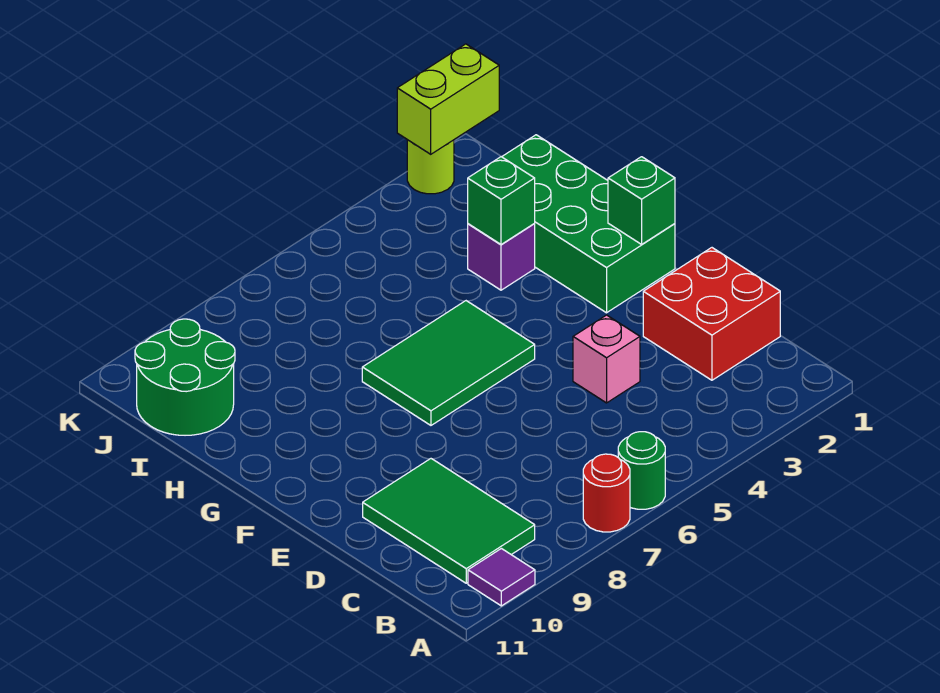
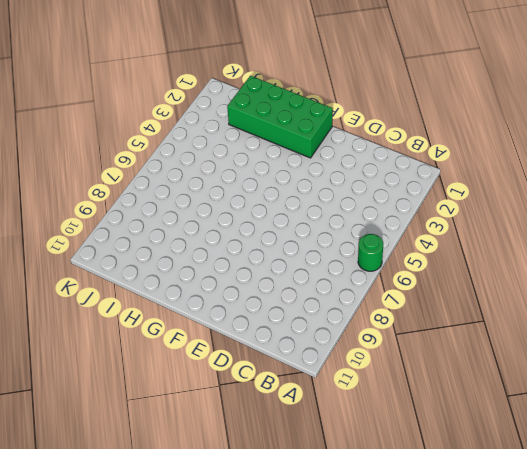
none -> red round brick A7 level 1
none -> purple tile A10 level 1
none -> green tile B9:D10 level 1

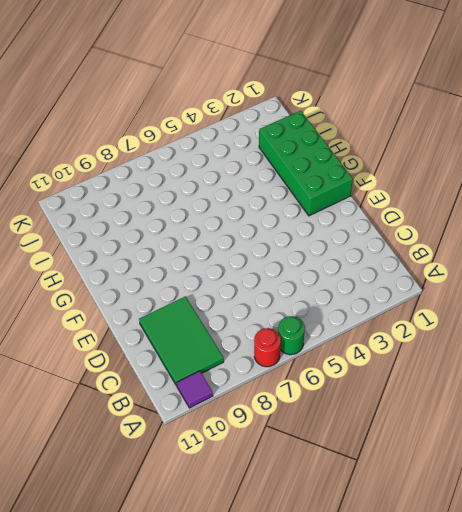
none -> red brick C1:D2 level 1
none -> pink brick D4 level 1
none -> green tile F5:G7 level 1

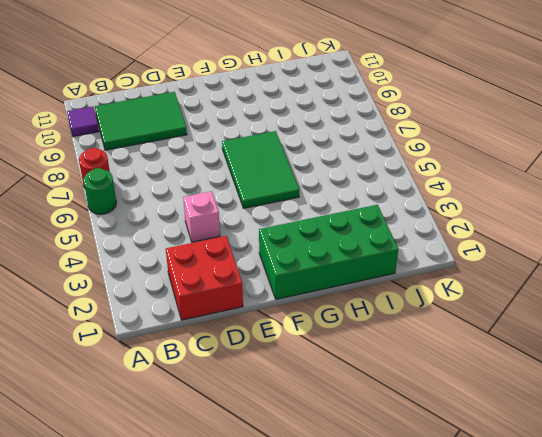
none -> purple brick H3 level 1
none -> green round brick I10:J11 level 1
none -> lime round brick K2 level 1

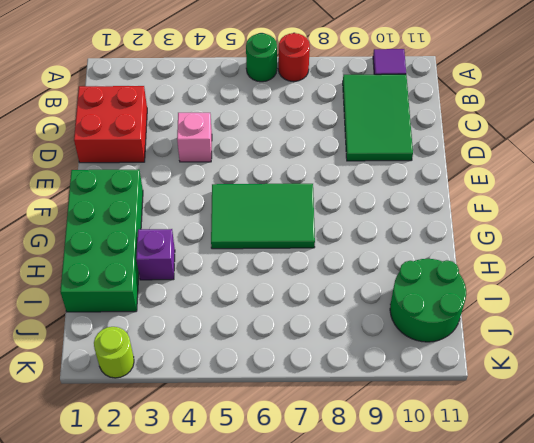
none -> green brick F1 level 2
none -> green brick H3 level 2
none -> lime brick K1:K2 level 2

